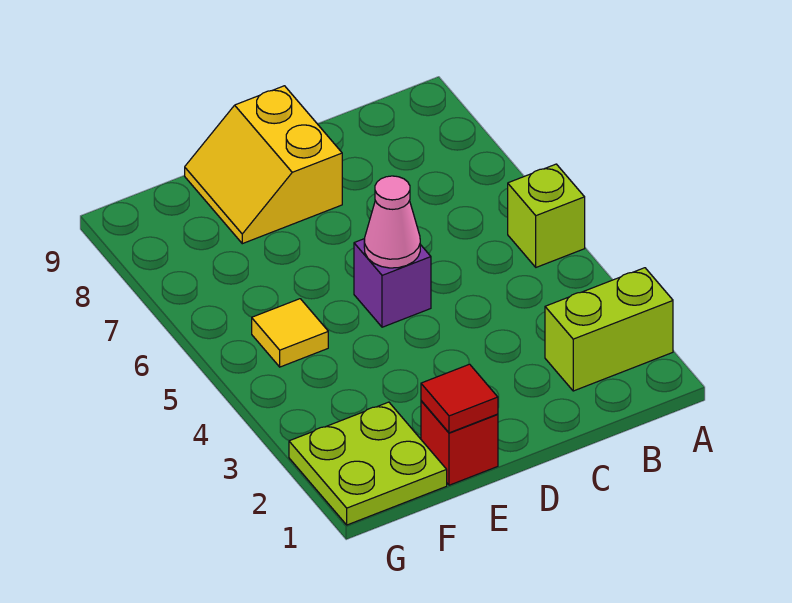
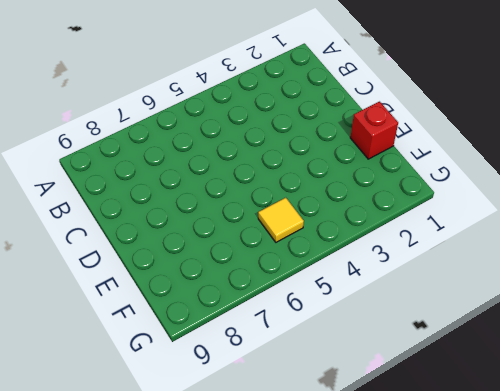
none -> lime brick A2:B2 level 1
none -> lime brick A5 level 1

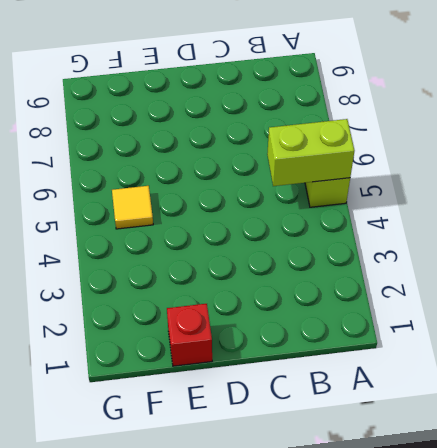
lime brick A5:B5 level 2 -> lime brick A2:B2 level 1
none -> purple brick D5 level 1
none -> yellow slope D8:E9 level 1 top D

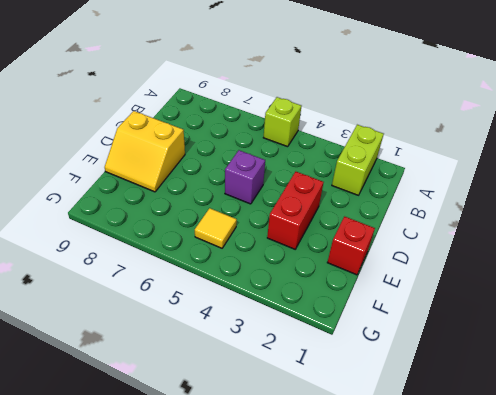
red brick D3:E3 level 1 -> none
none -> lime plate F1:G2 level 1
none -> pink cone D5 level 2

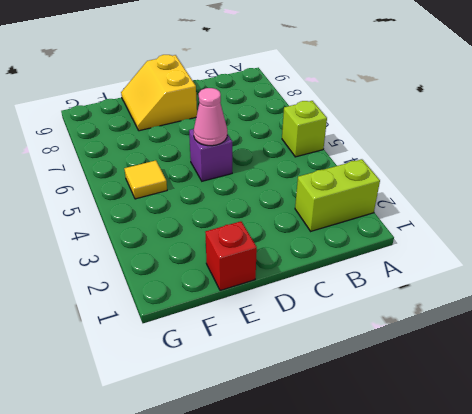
none -> lime plate F1:G2 level 1
none -> red tile E1 level 2

